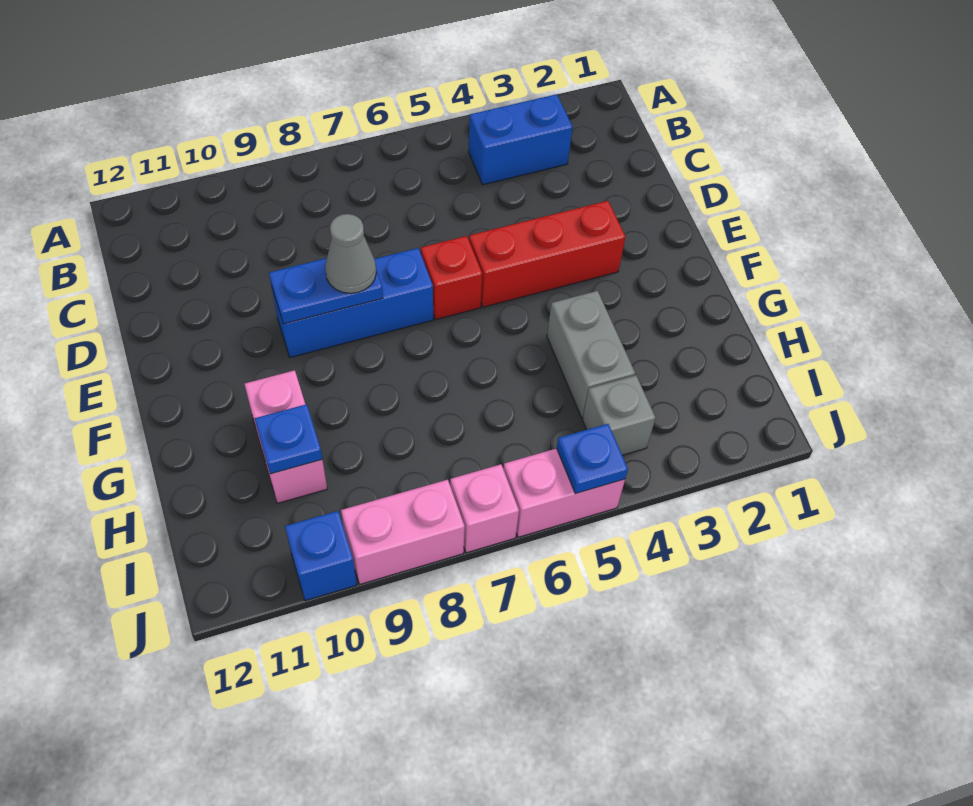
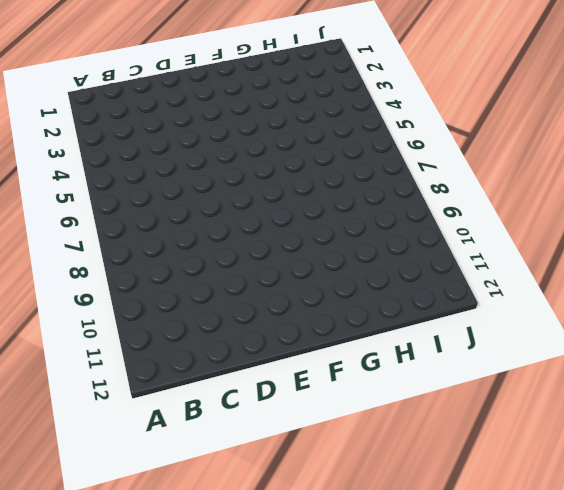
none -> blue brick B3:B4 level 1
none -> red brick E3:E5 level 1
none -> red brick E6 level 1

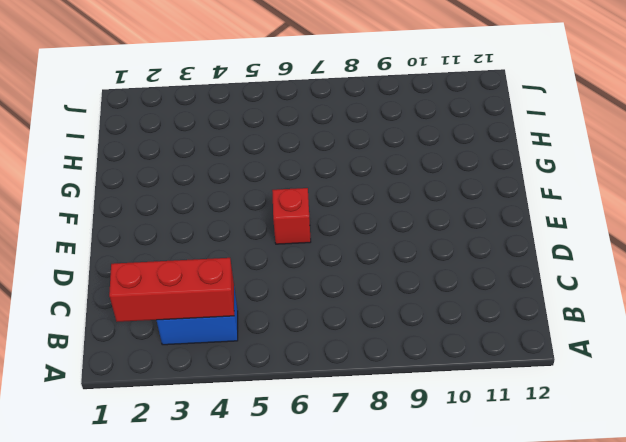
red brick B2:B4 level 2 -> red brick E3:E5 level 1
none -> blue brick E7:E9 level 1
none -> grey brick G4:H4 level 1
none -> pink brick G10:H10 level 1

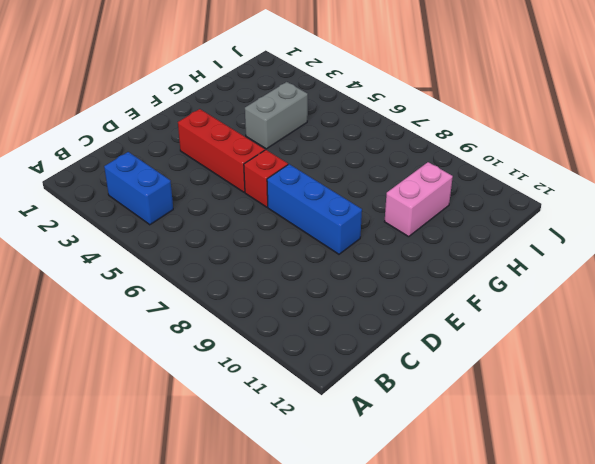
none -> grey brick I4 level 1
none -> pink brick J5:J6 level 1
none -> pink brick J7 level 1

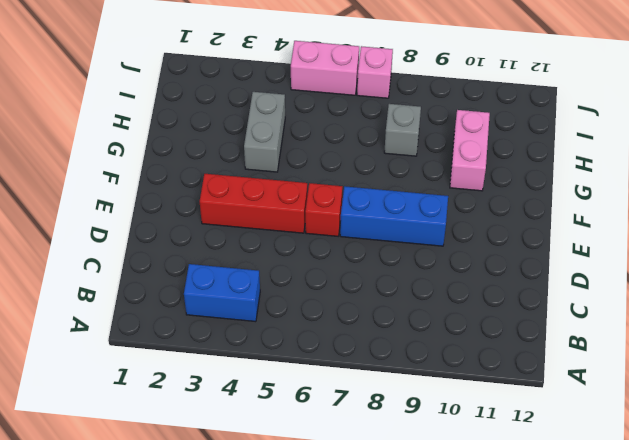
grey brick H8 level 1 -> grey brick I4 level 1
none -> pink brick J8:J9 level 1
none -> blue brick J10 level 1
none -> blue plate E8:E9 level 2

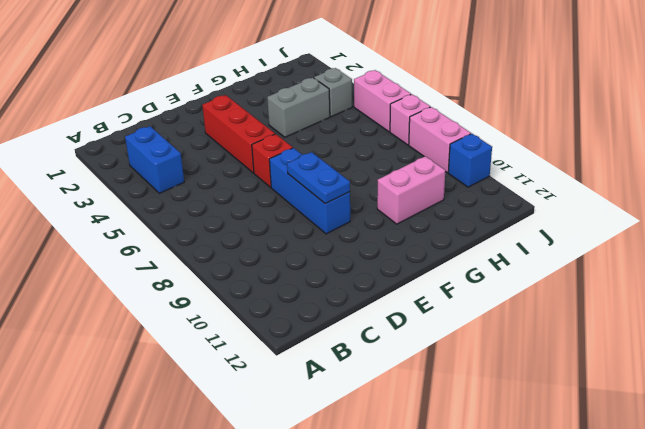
none -> blue plate H10 level 2
none -> blue plate J5 level 2
none -> grey cone E8 level 3

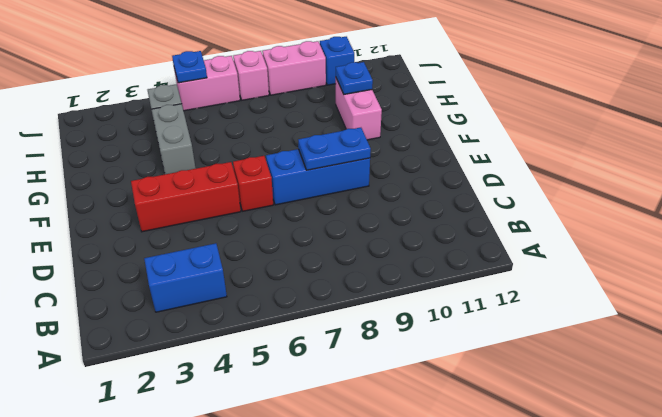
none -> grey cone E8 level 3

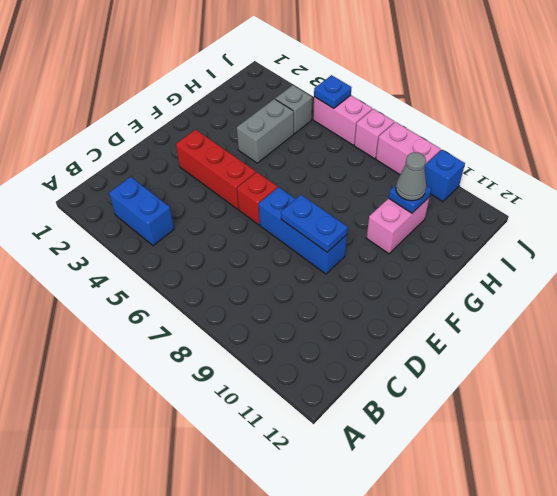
grey cone H10 level 3 -> grey cone E8 level 3

